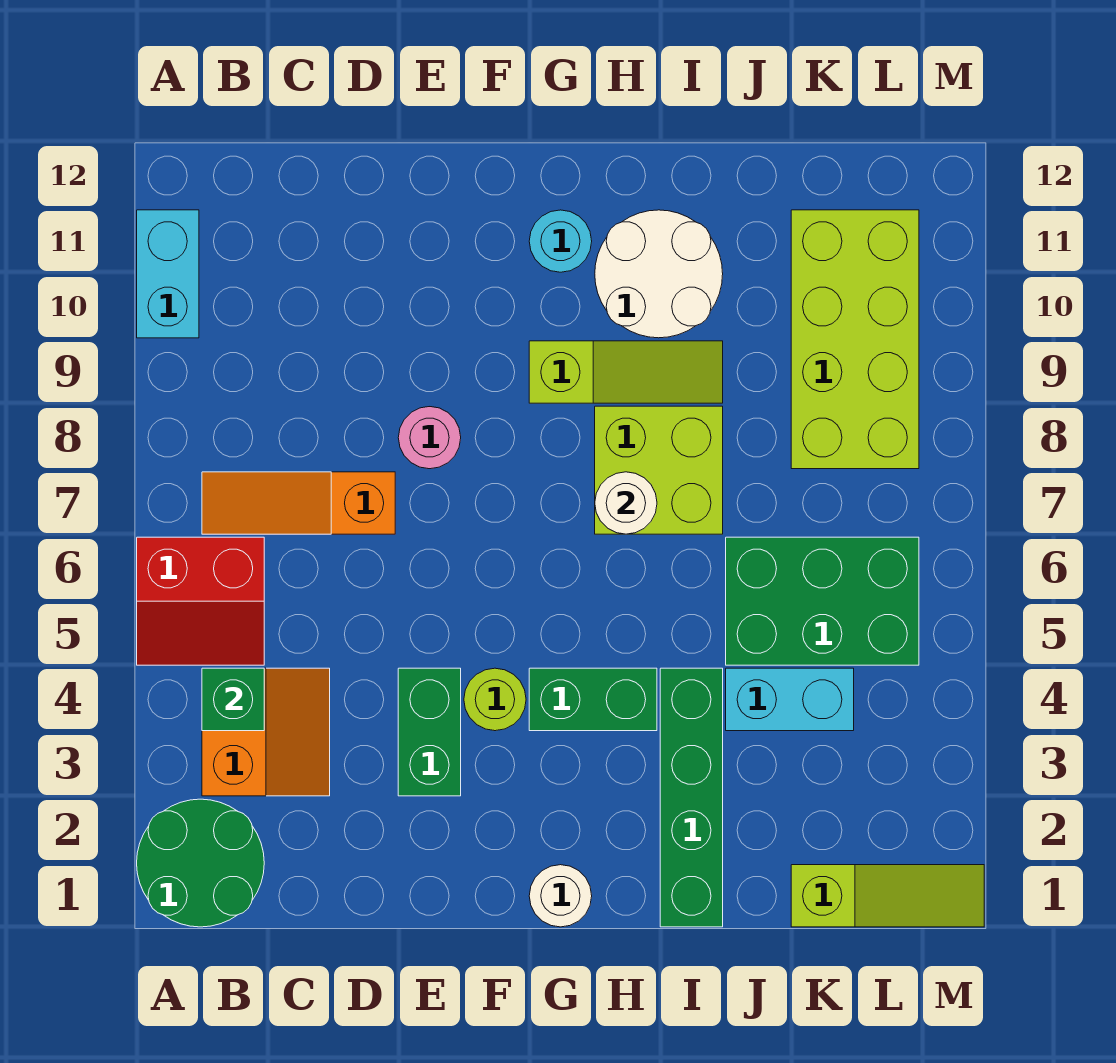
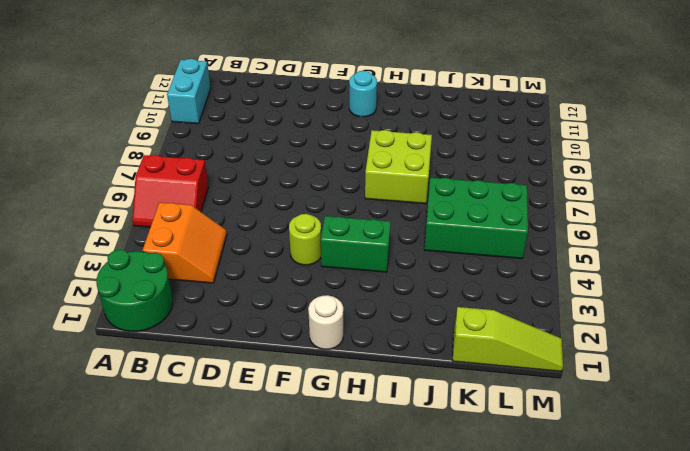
none -> orange slope B7:D7 level 1 top D
none -> green brick E3:E4 level 1
none -> pink round brick E8 level 1

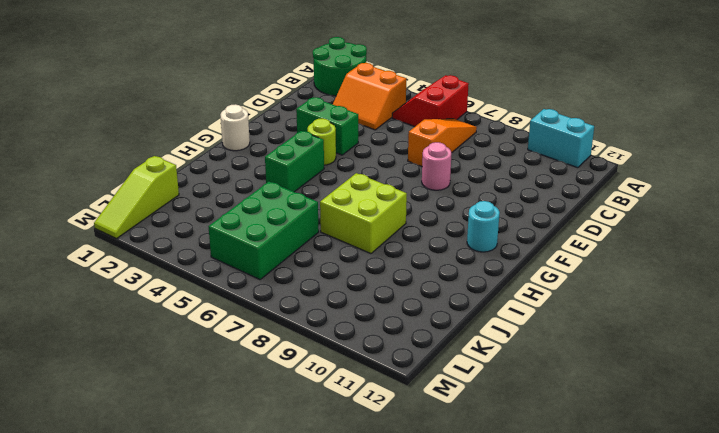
none -> lime slope G9:I9 level 1 top G
none -> white round brick H10:I11 level 1
none -> green brick I1:I4 level 1

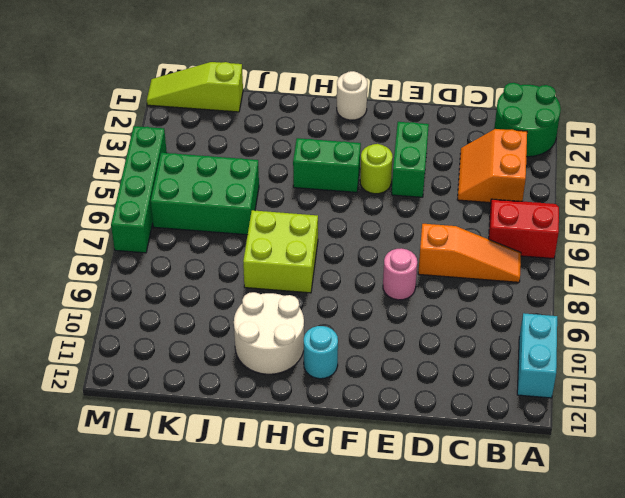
green brick M4:M7 level 1 -> green brick I1:I4 level 1
none -> lime slope G9:I9 level 1 top G
none -> cyan brick J4:K4 level 1
none -> lime brick K8:L11 level 1

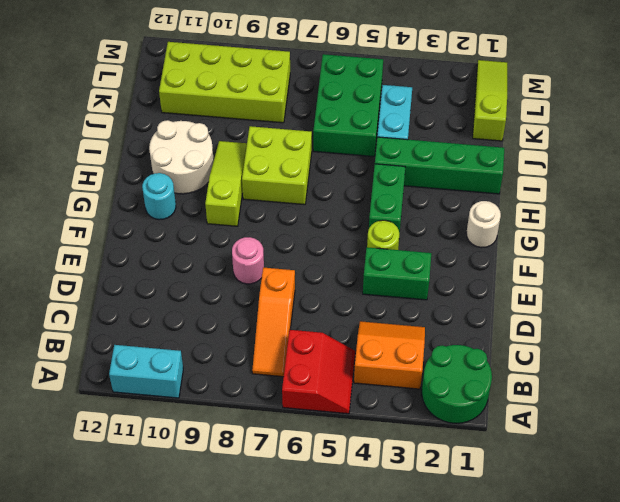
none -> green brick B4 level 2
none -> white round brick H7 level 2

